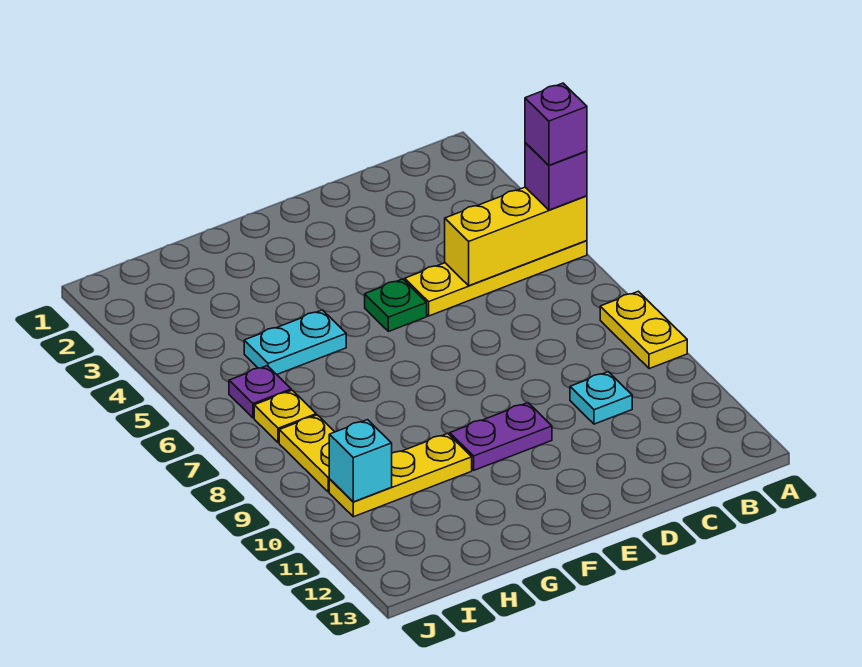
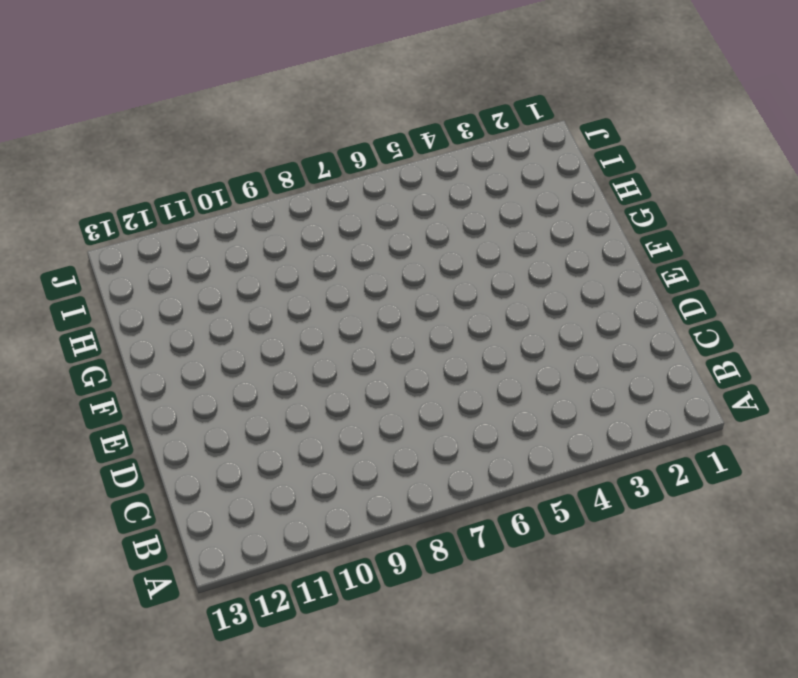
none -> yellow plate A5:D5 level 1
none -> yellow plate A8:A9 level 1
none -> cyan plate C10 level 1

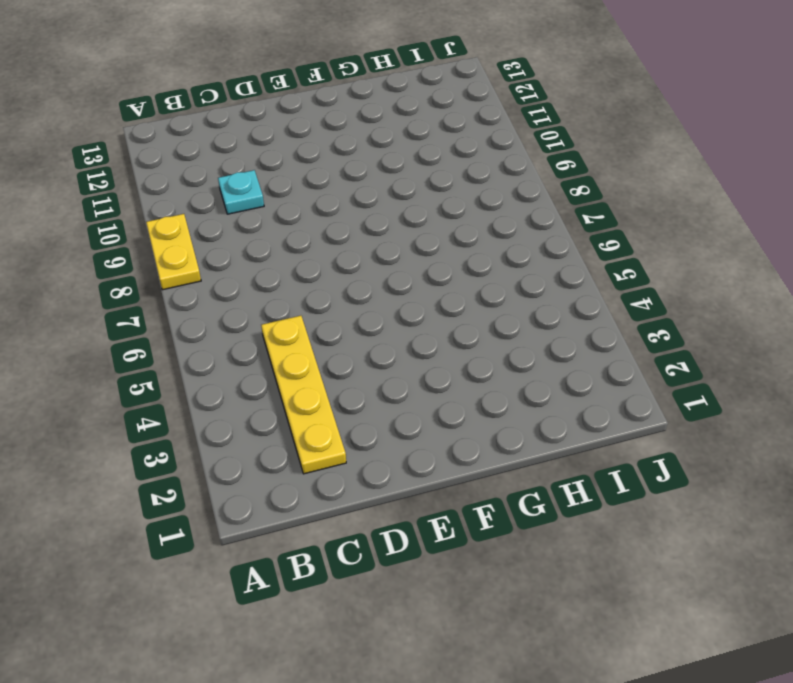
yellow plate C2:C5 level 1 -> yellow plate A5:D5 level 1
none -> green plate E5 level 1
none -> purple plate E10:F10 level 1
none -> cyan plate G5:H5 level 1

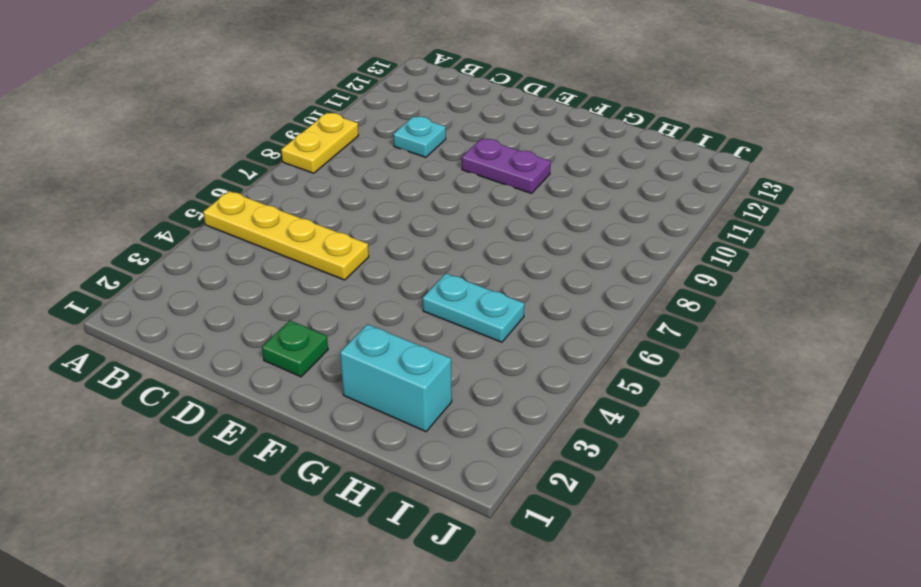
green plate E2 level 1 -> green plate E5 level 1
cyan brick G2:H2 level 1 -> none
none -> yellow plate G10:I10 level 1
none -> purple plate I6 level 1
none -> yellow plate I7 level 1

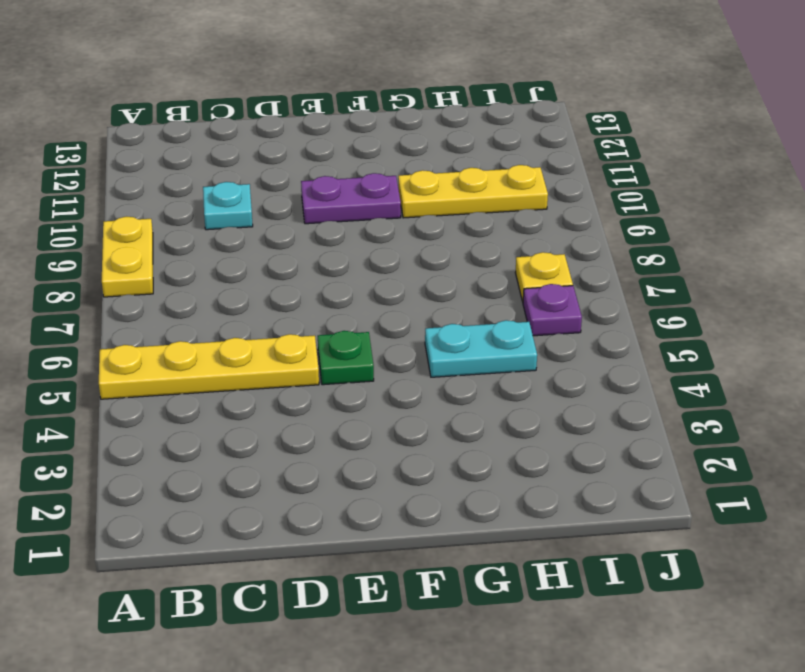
none -> yellow plate I8:I9 level 1
none -> yellow brick A5:C5 level 2
none -> cyan brick I10 level 2

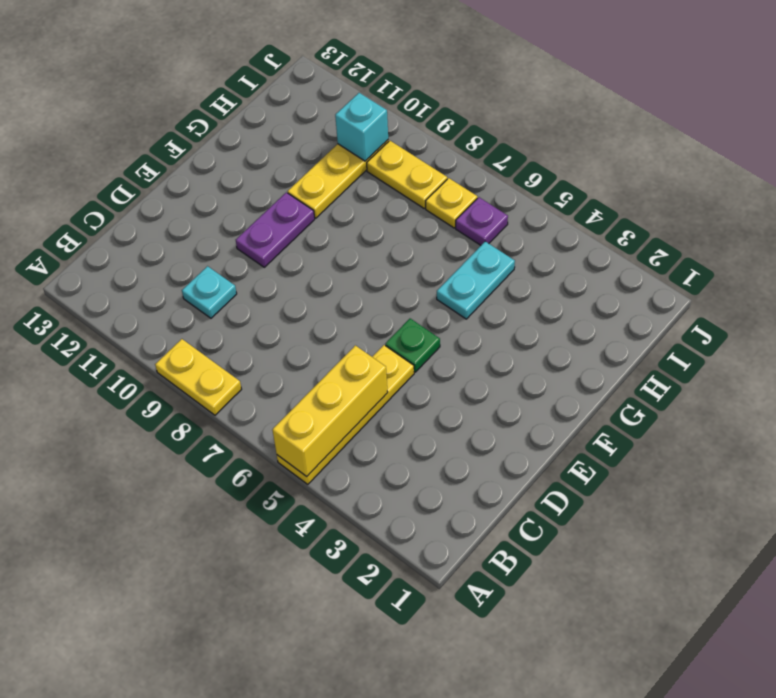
none -> purple brick A5 level 3
none -> purple brick A5 level 4

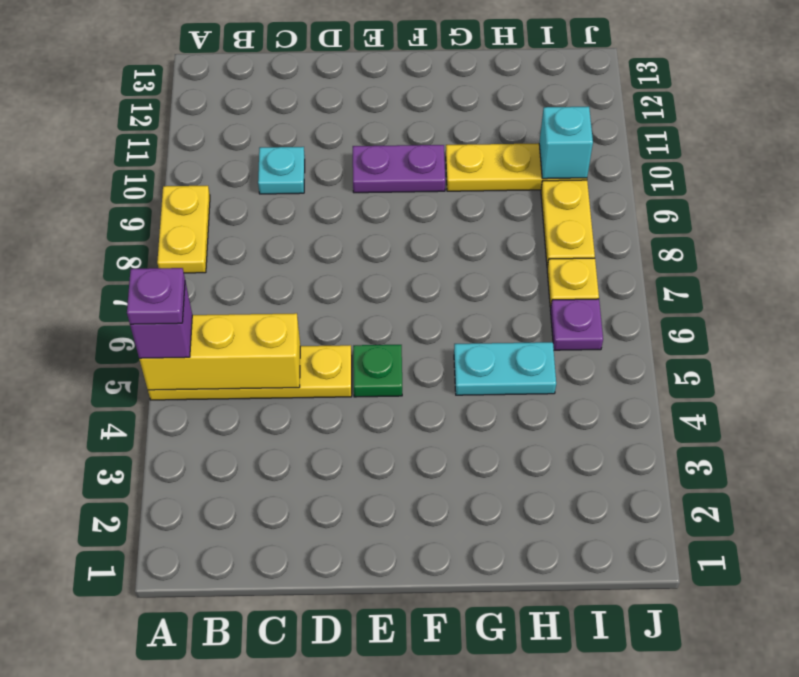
purple plate A5 level 4 -> purple brick A5 level 4

